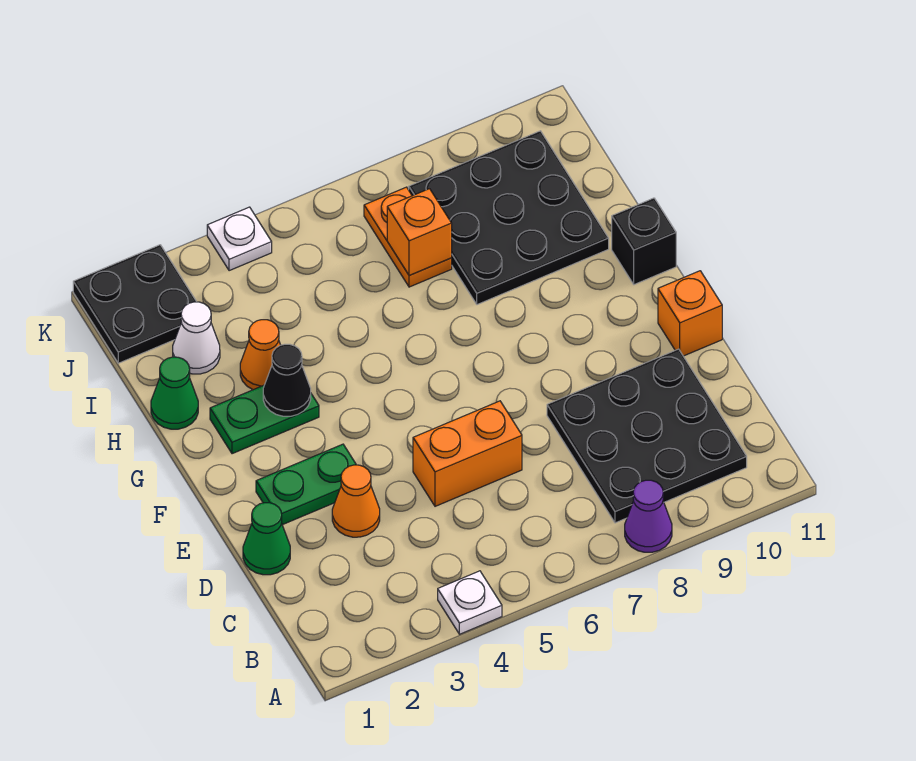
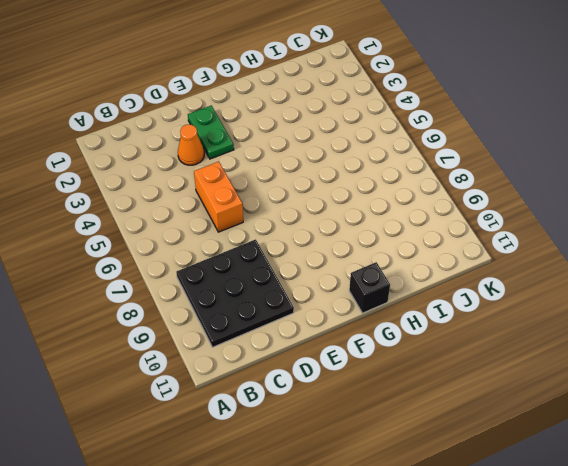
none -> white plate A4 level 1
none -> purple cone A8 level 1
none -> green cone D1 level 1

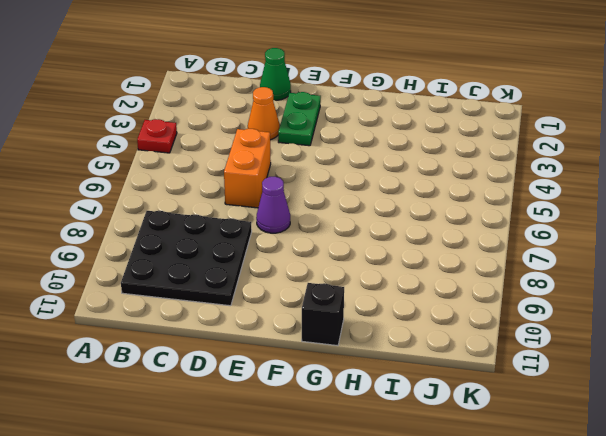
red plate A4 level 1 -> white plate A4 level 1
purple cone E7 level 1 -> purple cone A8 level 1
none -> orange brick E11 level 1
none -> green plate G2:G3 level 1
none -> green cone H1 level 1

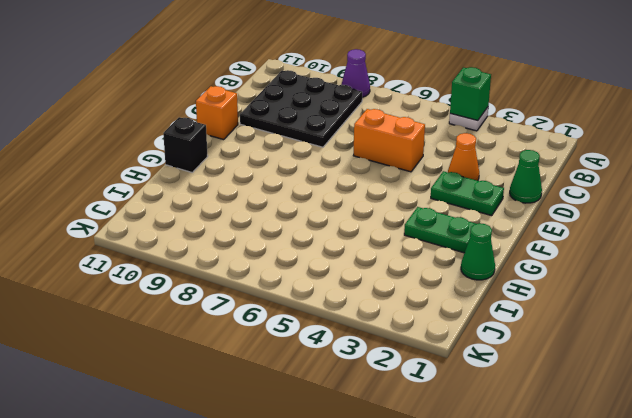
green brick A4 level 2 -> none
none -> orange cone H3 level 1
none -> black plate H8:J10 level 1
none -> white cone I2 level 1

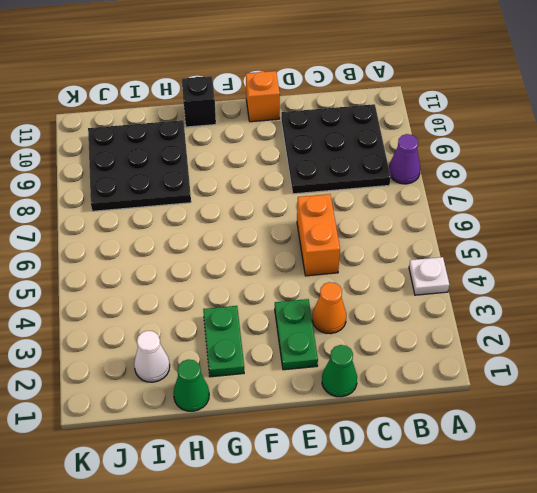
none -> orange cone H3 level 1
none -> orange plate I7:J7 level 1
none -> black plate J1:K2 level 1

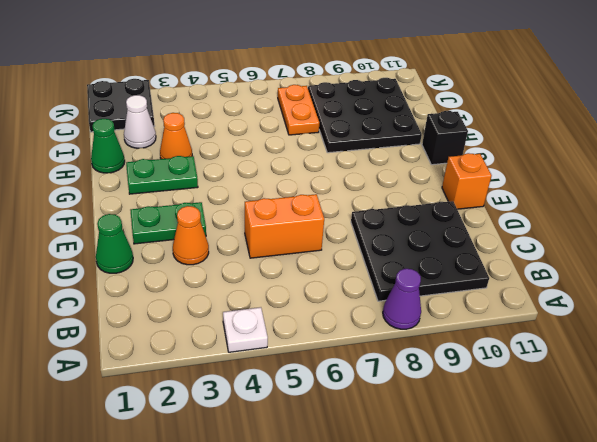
none -> white plate K4 level 1
none -> black cone G3 level 2
none -> orange brick I7 level 2

